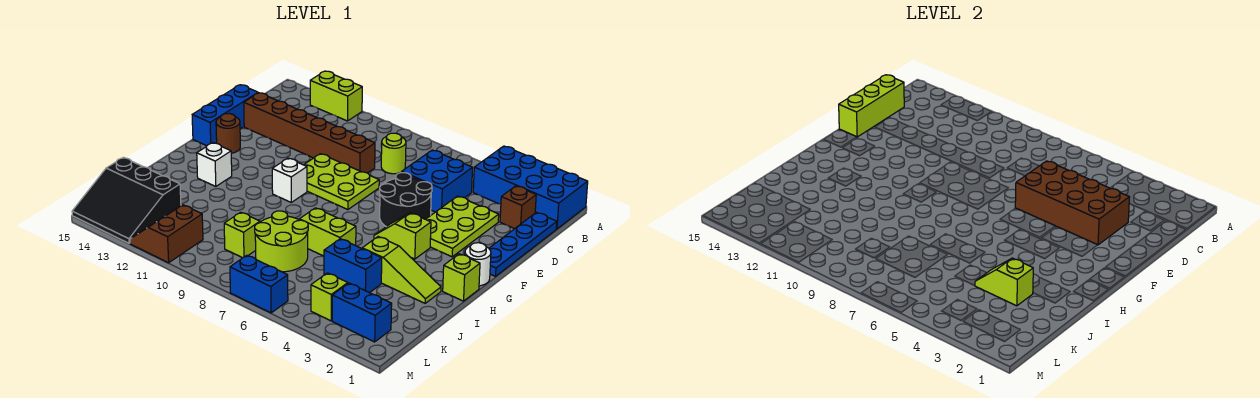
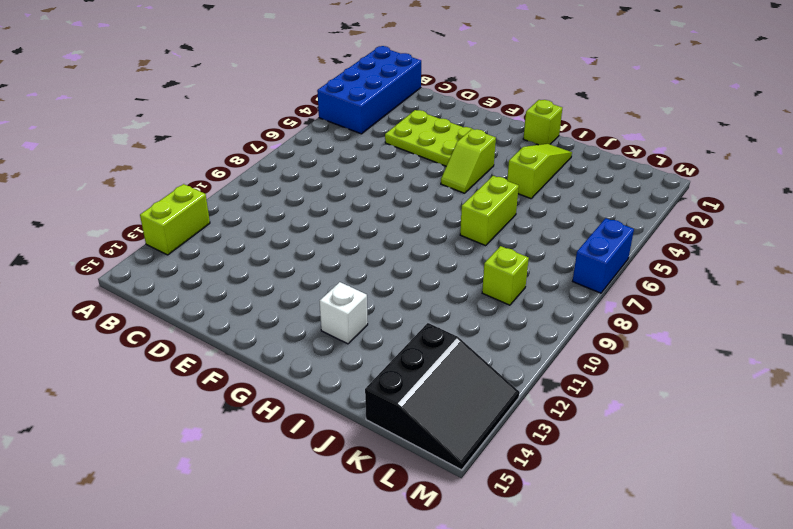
none -> blue plate C1:F1 level 1
none -> brown brick C2 level 1
none -> blue brick C5:D6 level 1
none -> lime round brick C8 level 1

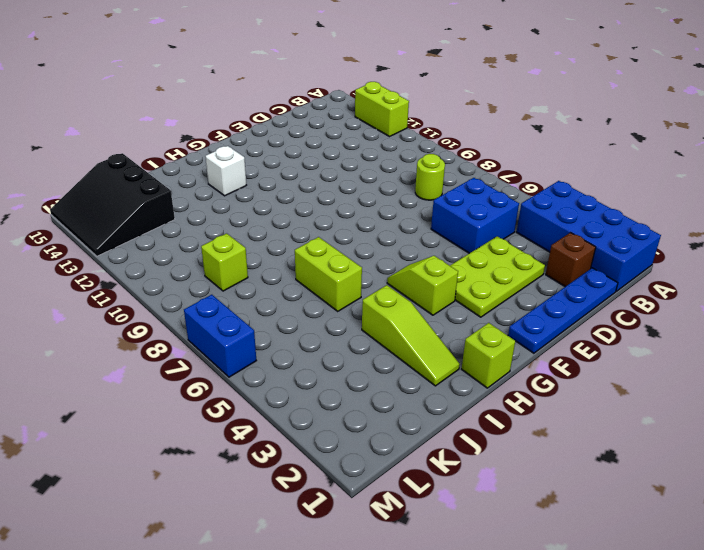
none -> brown brick D9:D14 level 1
none -> blue brick D15:F15 level 1
none -> black round brick E5:F6 level 1
none -> lime plate E8:F10 level 1

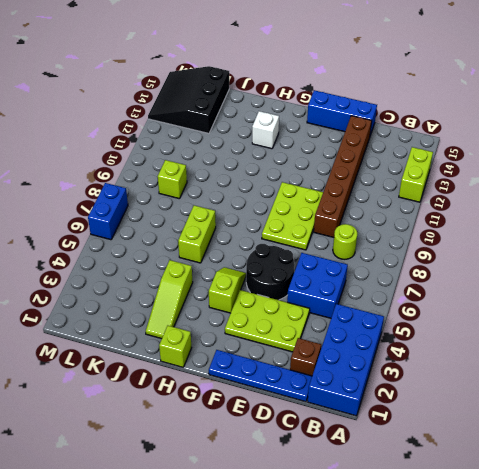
none -> brown round brick F14 level 1
none -> white round brick G1 level 1
none -> white brick G10 level 1
none -> blue brick J4:J5 level 1

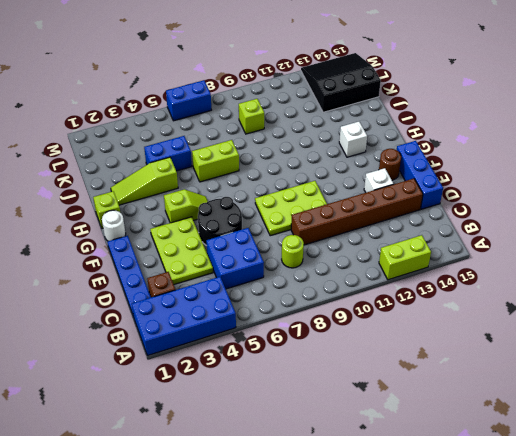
white brick E13 level 1 -> white brick G10 level 1
none -> lime round brick J7:K8 level 1
none -> blue brick L2:L3 level 1
none -> lime brick L4 level 1
none -> brown slope L11:M12 level 1 top 11

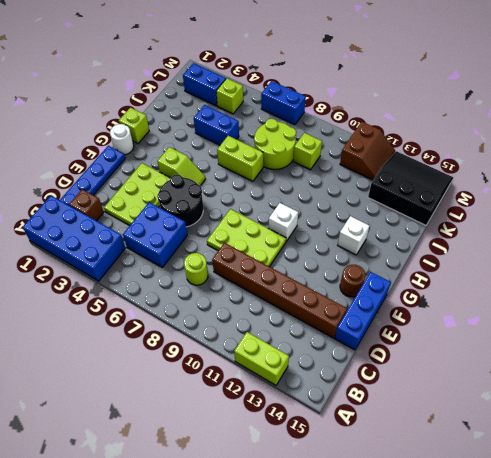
none -> lime slope I2:I4 level 1 top 4
none -> lime brick C15:E15 level 2
none -> brown brick D3:E6 level 2
none -> lime slope J3:J4 level 2 top 3

